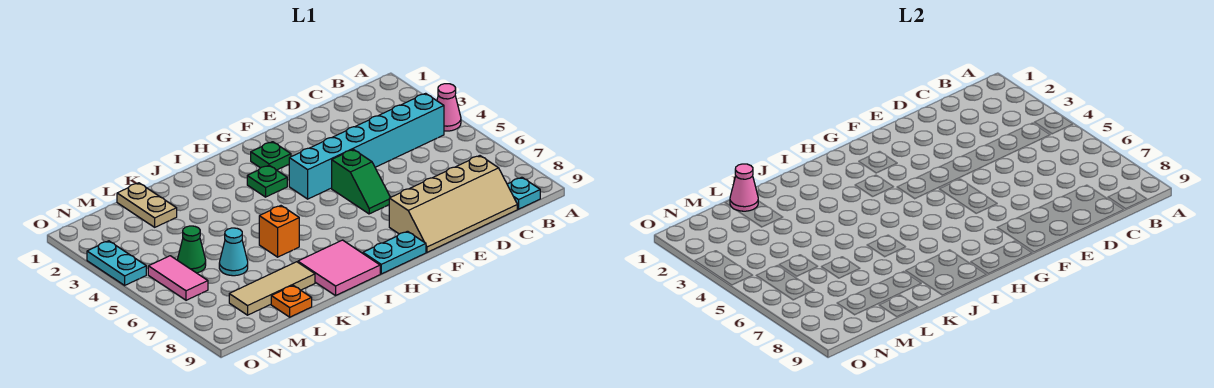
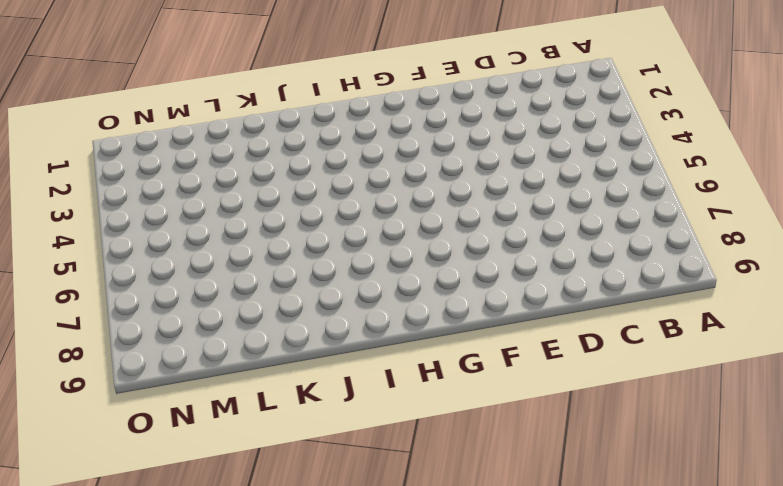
none -> pink cone A4 level 1
none -> cyan brick B4:G4 level 1
none -> cyan plate B9 level 1

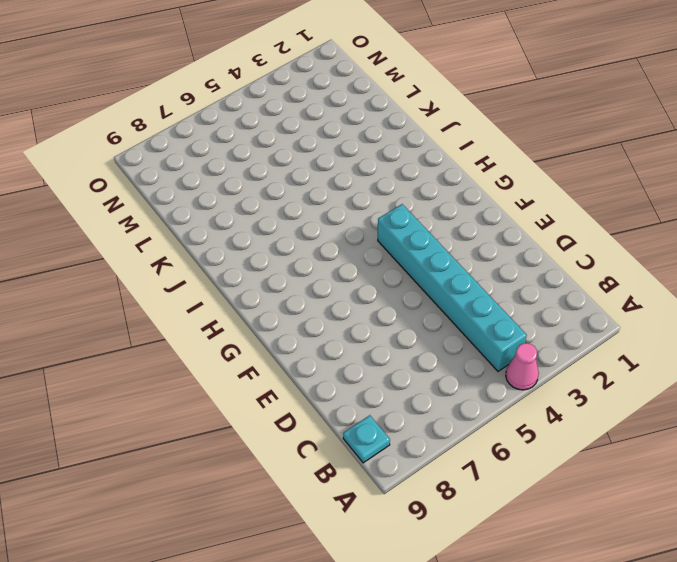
none -> tan slope C8:F9 level 1 top 8
none -> green slope F5:F6 level 1 top 5
none -> green plate G2 level 1

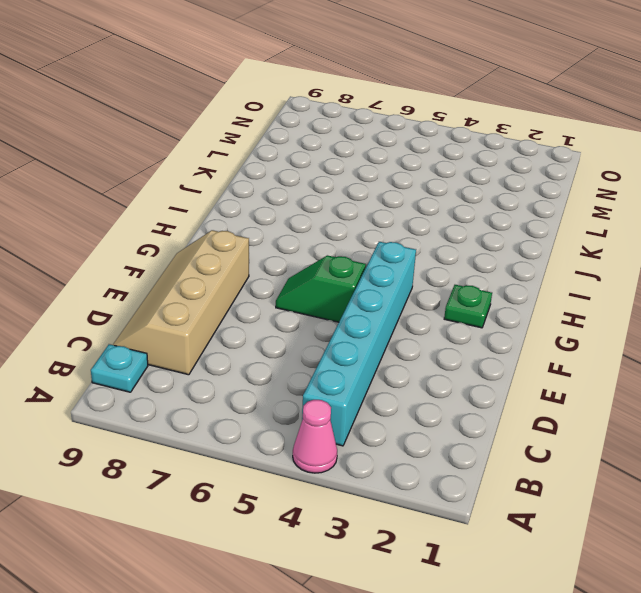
none -> cyan plate G9:H9 level 1
none -> green plate H3 level 1
none -> pink tile I8:J9 level 1

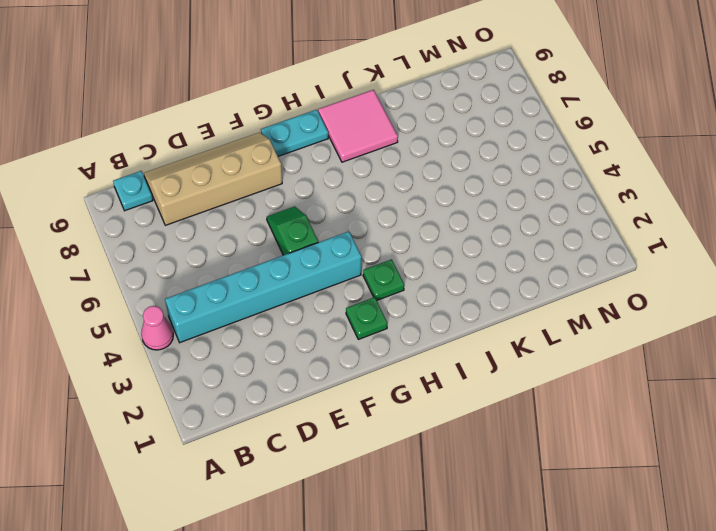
none -> orange brick J6 level 1
none -> tan tile K8:M8 level 1
none -> tan plate L1:L2 level 1

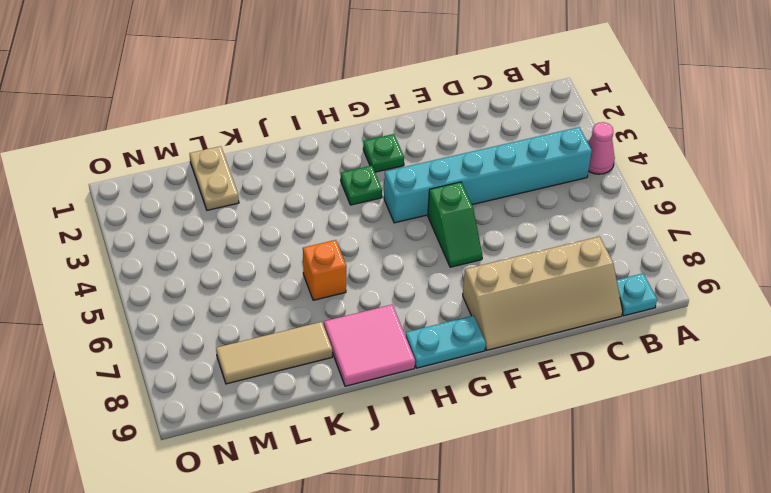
none -> cyan cone L6 level 1
none -> orange plate L9 level 1
none -> green cone M5 level 1

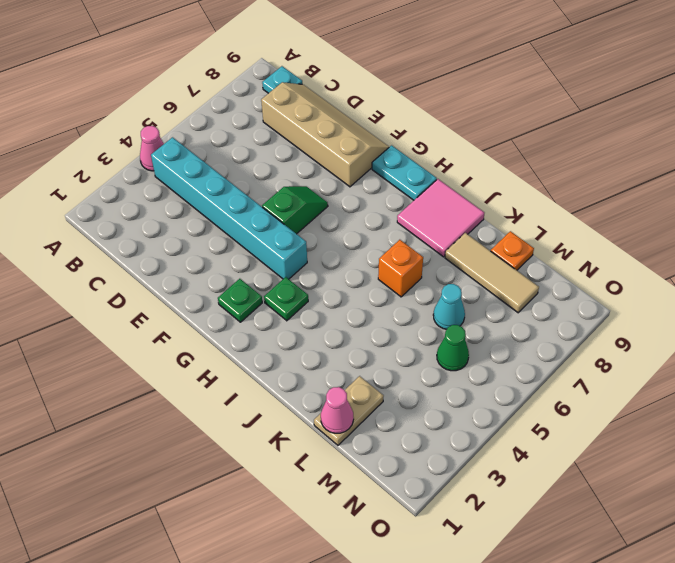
none -> pink tile N5:N6 level 1
none -> cyan plate O3:O4 level 1

